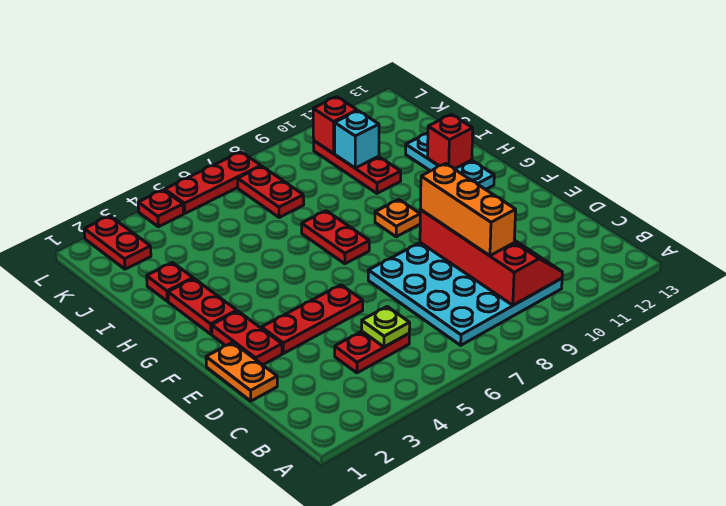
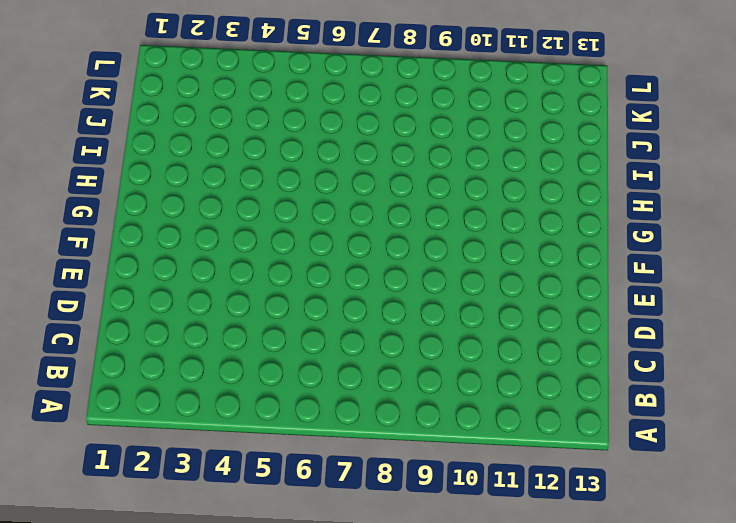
none -> cyan plate B7:E10 level 1
none -> red plate C4:C5 level 1
none -> orange plate D1:E1 level 1

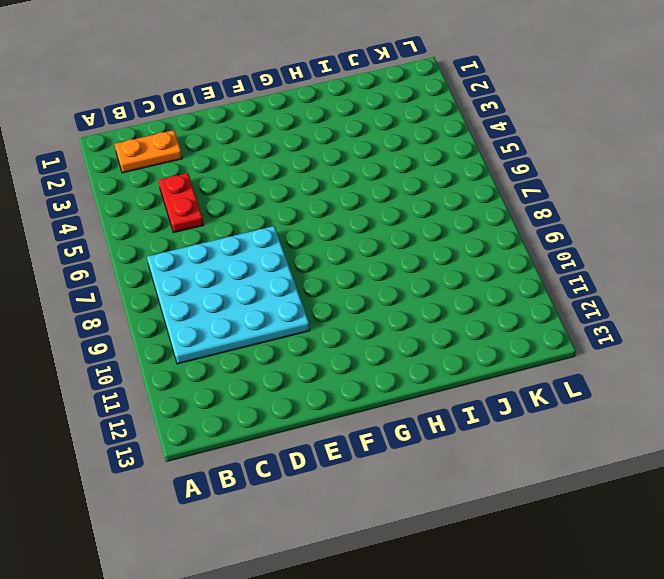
orange plate B2:C2 level 1 -> orange plate D1:E1 level 1
none -> red plate E2:F2 level 1
none -> red plate E3:E5 level 1
none -> red plate G2:H2 level 1

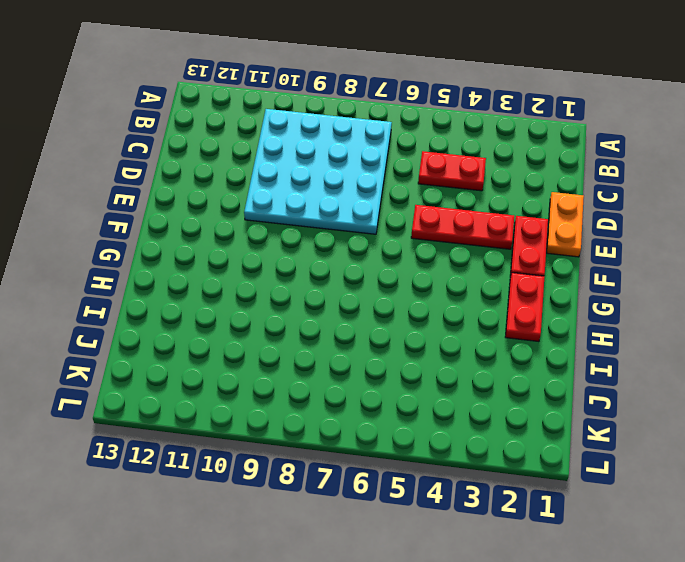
none -> red plate G7:H7 level 1
none -> orange plate G9 level 1
none -> cyan plate G12:I12 level 1

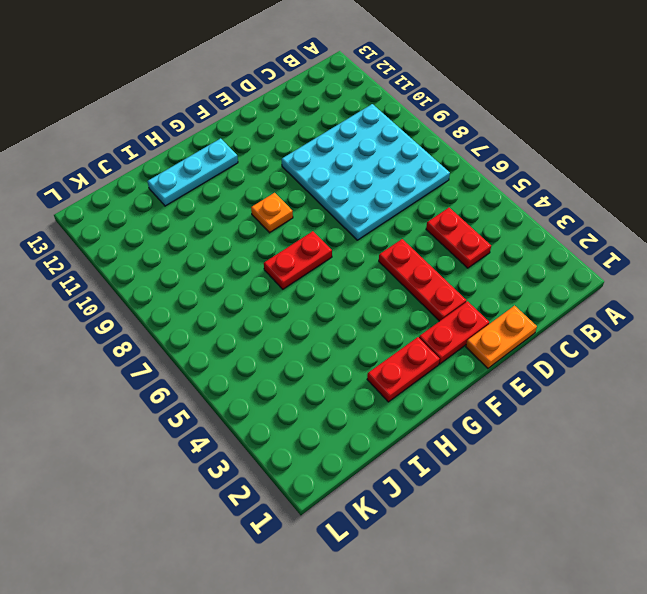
none -> red plate I2 level 1
none -> red plate I10:K10 level 1
none -> red plate J7:K7 level 1

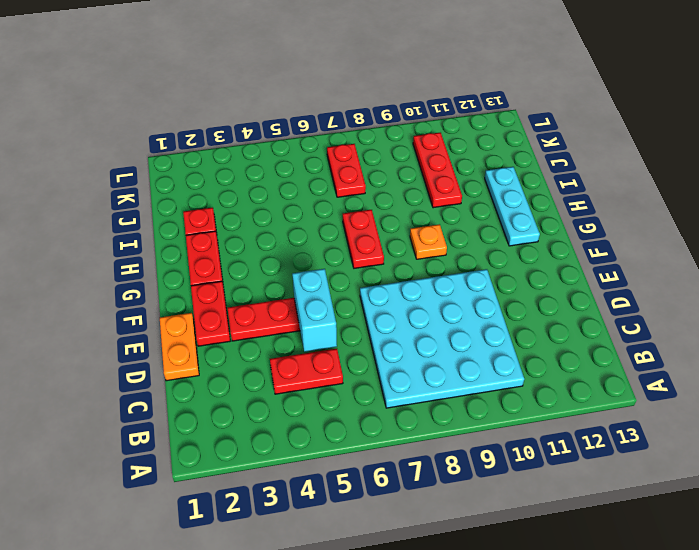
cyan brick D5:E5 level 2 -> none
none -> red plate K2:L2 level 1
none -> red plate L4 level 1
none -> red plate L5:L7 level 1

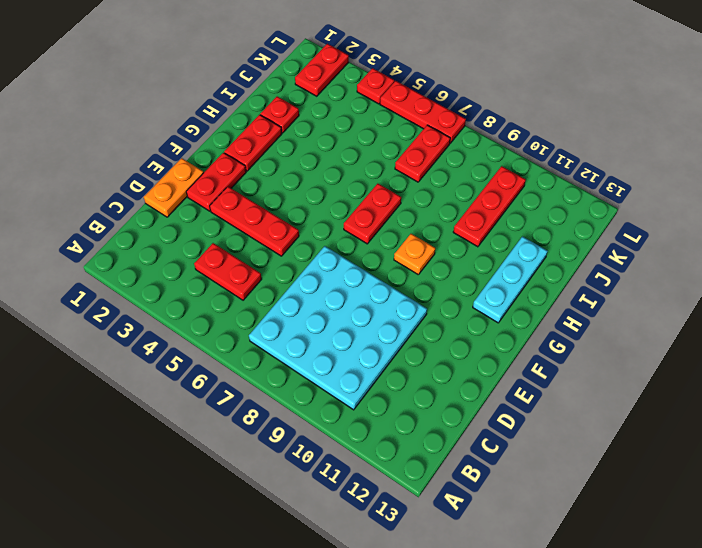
none -> red slope B9:E10 level 2 top 9
none -> lime plate C5 level 2
none -> red brick H12 level 2

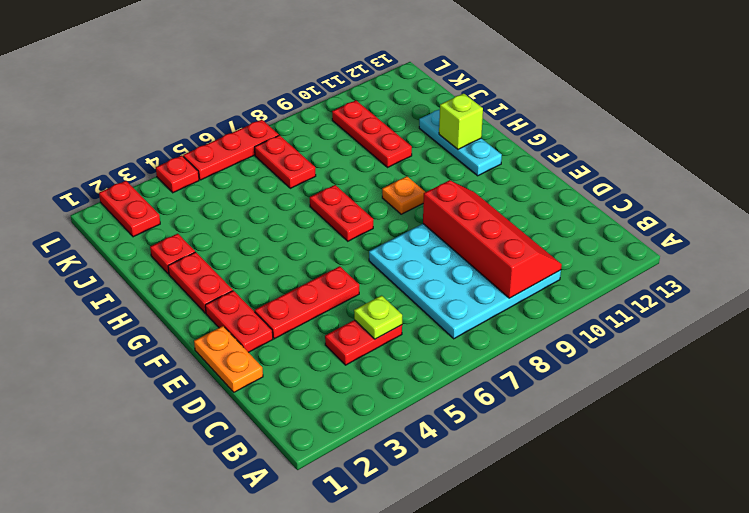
lime brick H12 level 2 -> red brick H12 level 2
none -> cyan brick J10 level 2
none -> red brick K10 level 2
none -> orange brick C9:E9 level 3

